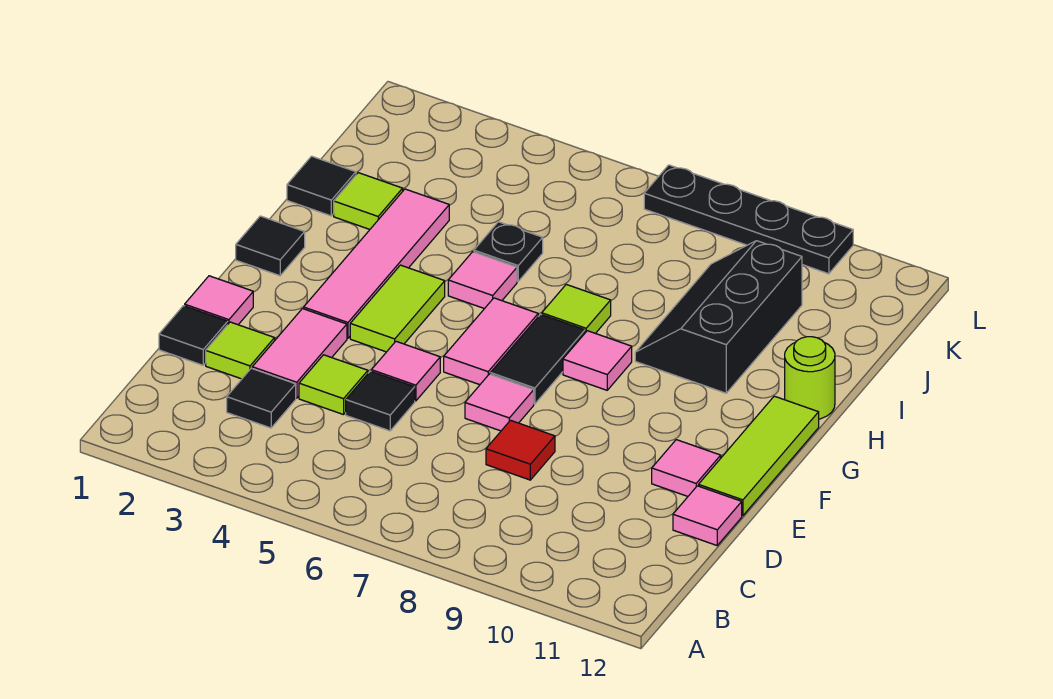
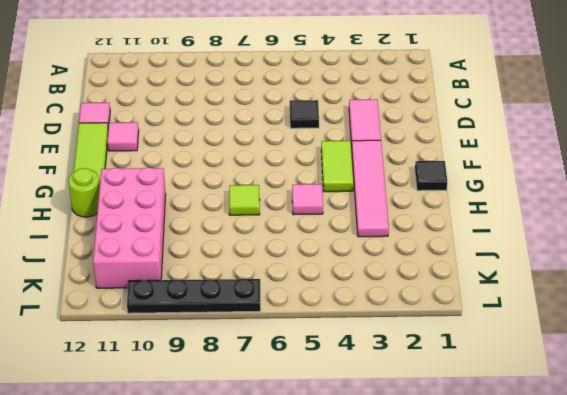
pink brick H10:K11 level 1 -> black slope H9:J10 level 1 top 10
none -> black tile C3 level 1
none -> black tile D1 level 1
none -> lime tile D2 level 1

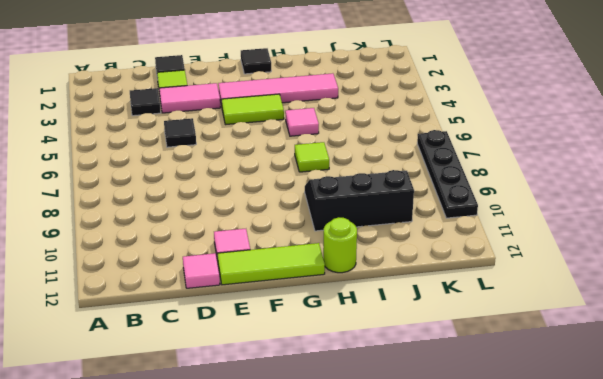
none -> lime tile D4 level 1
none -> red tile D8 level 1
none -> pink tile E1 level 1

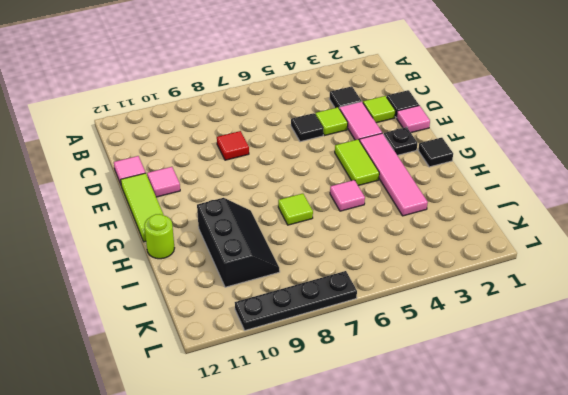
black plate F2 level 1 -> black plate I5 level 1
none -> pink tile E5 level 1
none -> pink tile E7 level 1
none -> pink tile F6:G6 level 1

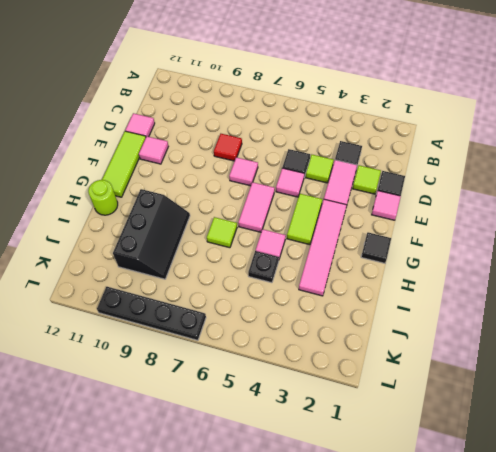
none -> black tile F7:G7 level 1
none -> pink tile G8 level 1
none -> black tile I1 level 1

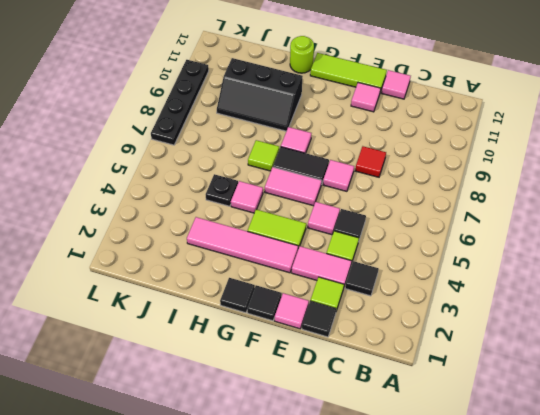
black tile F1 level 1 -> black tile I1 level 1
none -> lime tile I2 level 1

